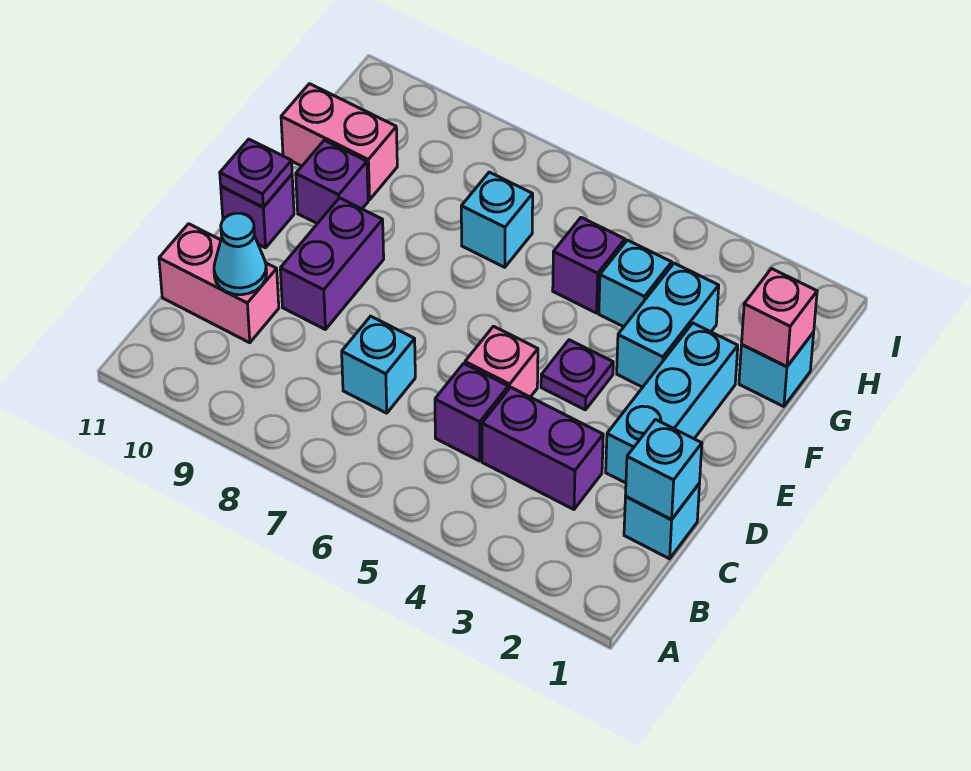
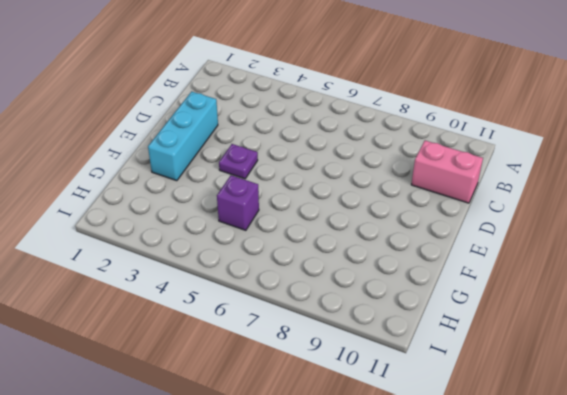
none -> cyan brick C1 level 1
none -> purple brick C3:C4 level 1
none -> purple brick C5 level 1

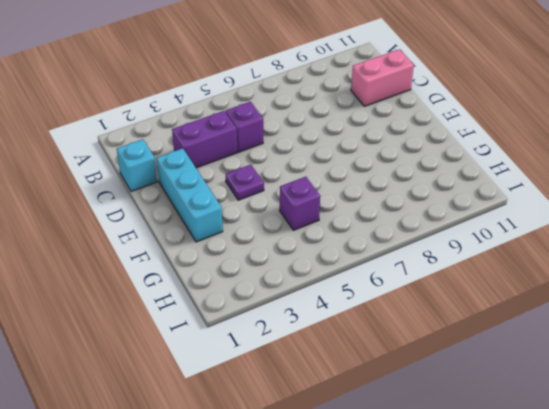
none -> cyan brick C7 level 1
none -> pink brick D5 level 1
none -> purple brick D9:E9 level 1

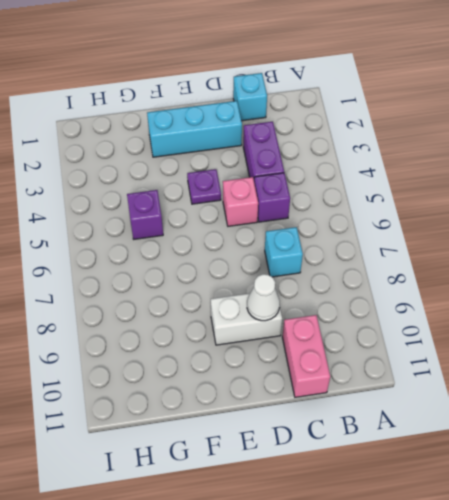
white brick D9:E9 level 1 -> purple brick D9:E9 level 1
white cone D9 level 2 -> none
none -> purple brick E11 level 1
none -> cyan brick F3:G3 level 1
none -> purple brick F10 level 1

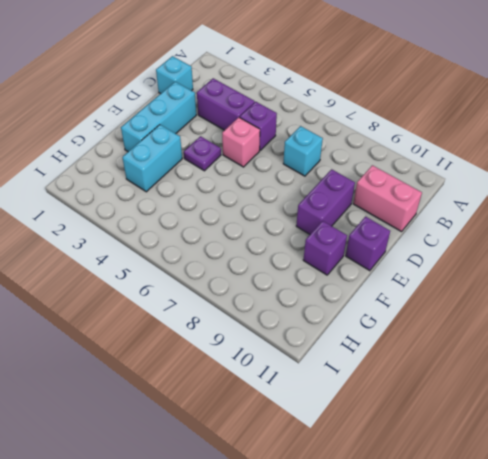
none -> cyan brick G1 level 1
none -> cyan brick G4 level 1
none -> purple brick G5 level 1

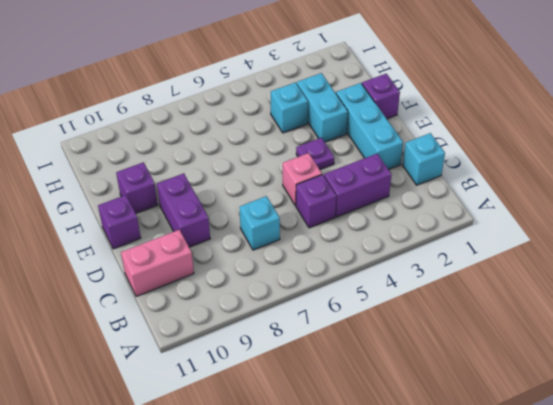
purple brick F1 level 1 -> purple brick G5 level 1
none -> cyan brick G1 level 1
none -> cyan brick G7 level 1
none -> pink brick G10:G11 level 1

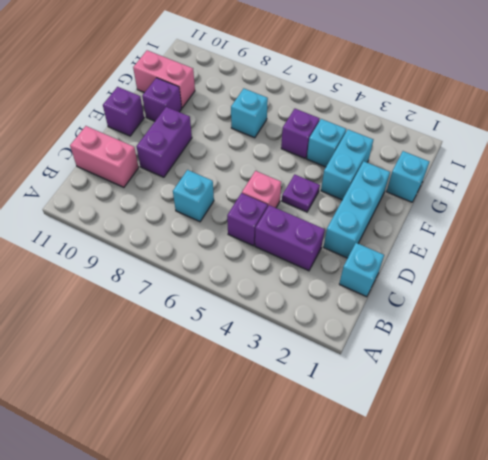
none -> cyan brick C1 level 2
none -> cyan cone C10 level 2
none -> purple plate E11 level 2

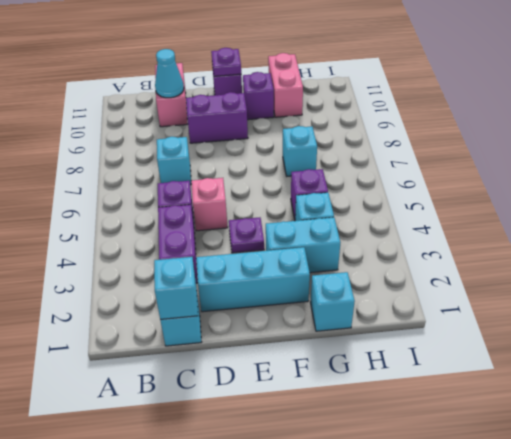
none -> pink brick G1 level 2

